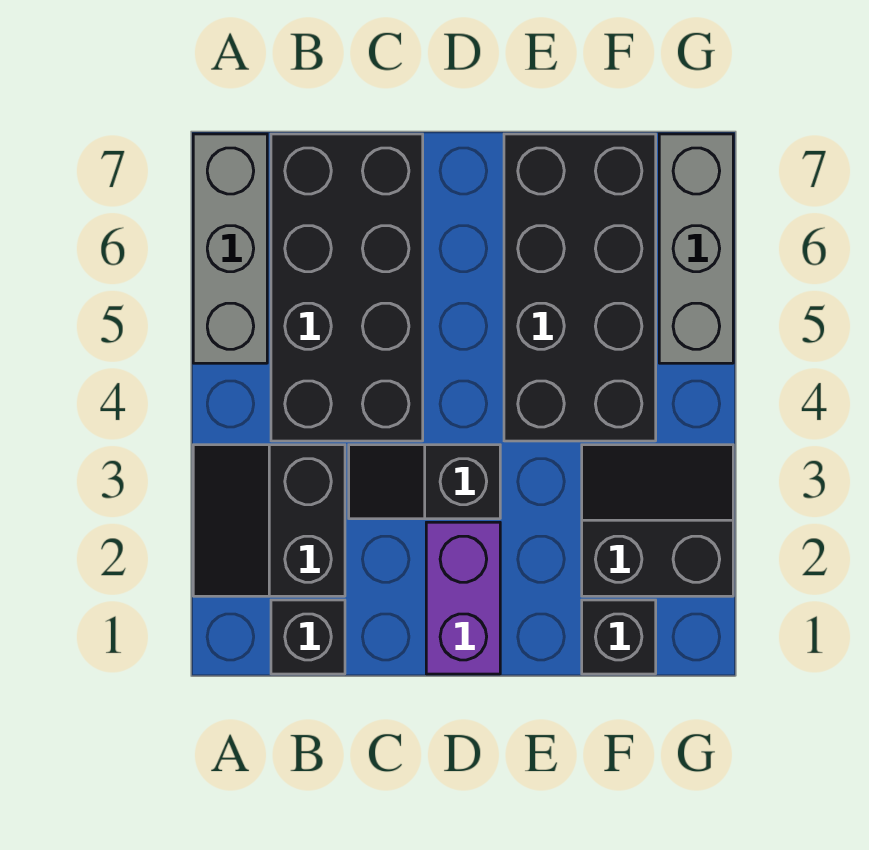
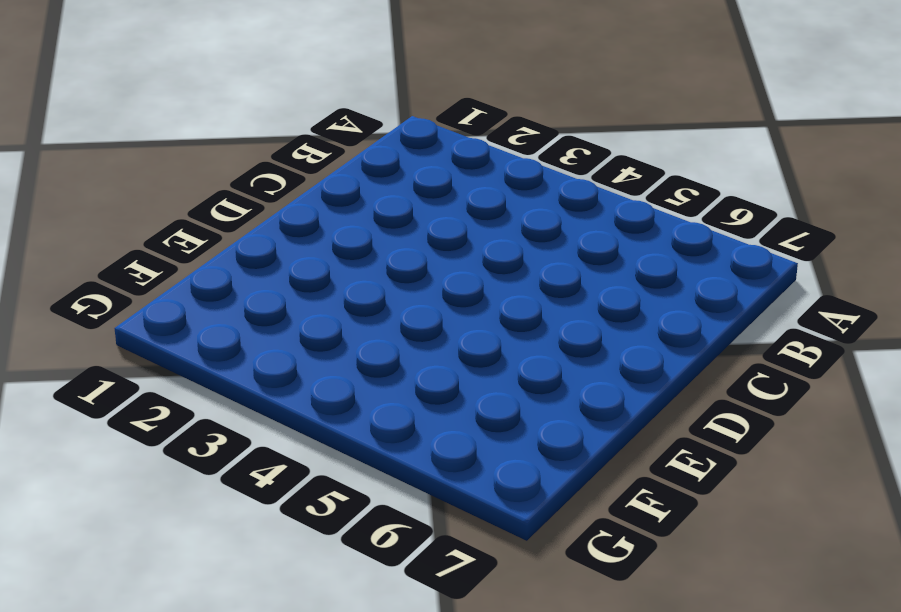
none -> black slope A2:B3 level 1 top B
none -> grey brick A5:A7 level 1

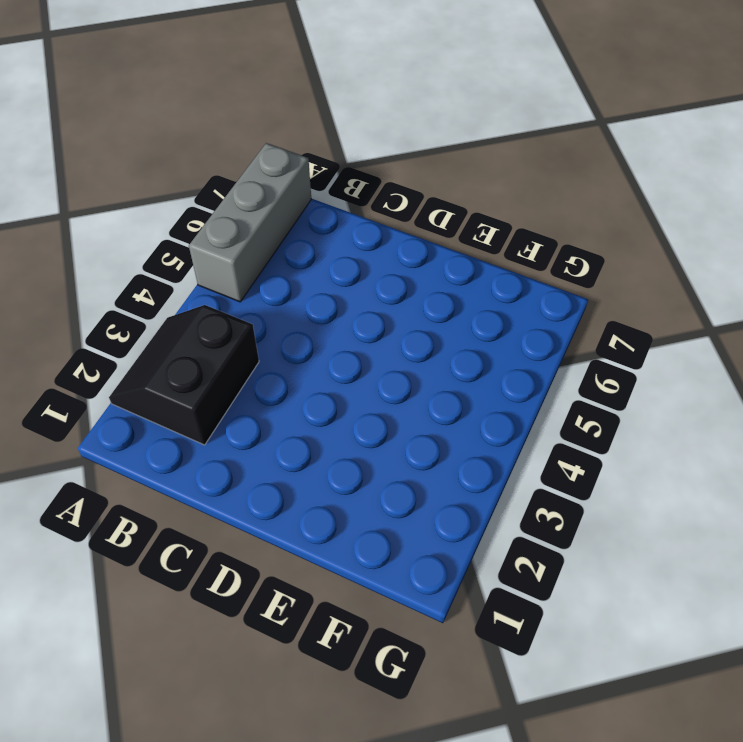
none -> black brick B1 level 1
none -> black brick B4:C7 level 1

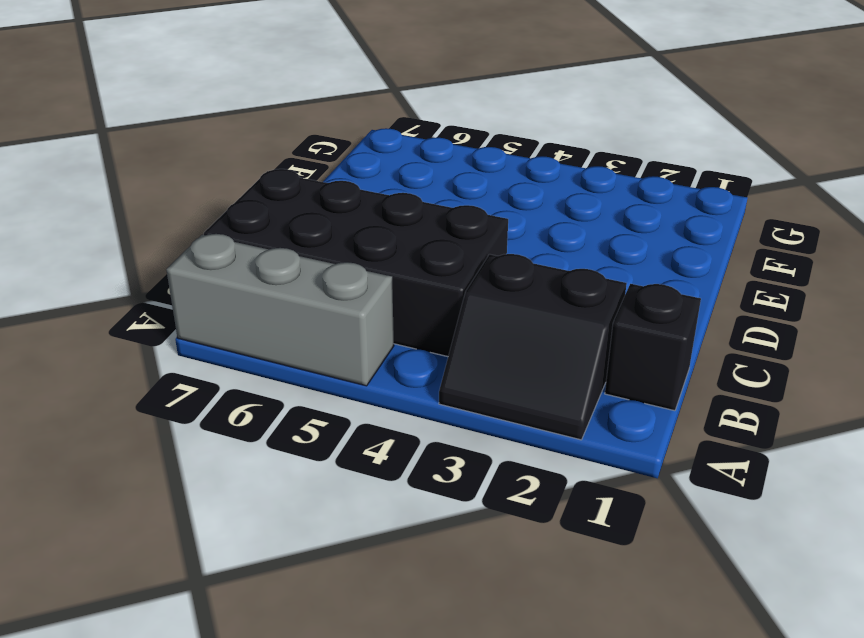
none -> black slope C3:D3 level 1 top D
none -> purple brick D1:D2 level 1

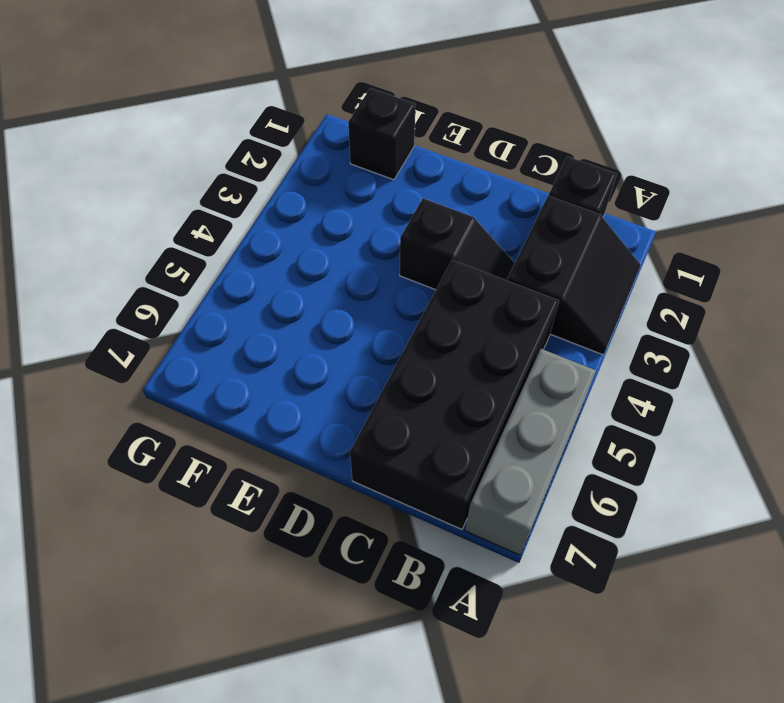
none -> purple brick D1:D2 level 1
none -> black brick E4:F7 level 1

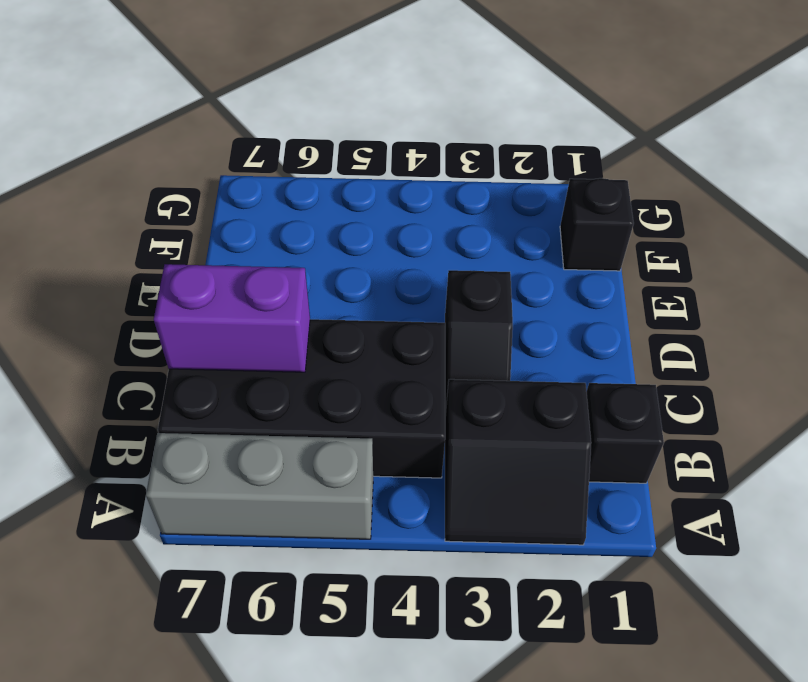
purple brick C6:C7 level 2 -> purple brick D1:D2 level 1
none -> black brick E4:F7 level 1
none -> black slope F2:G3 level 1 top 2

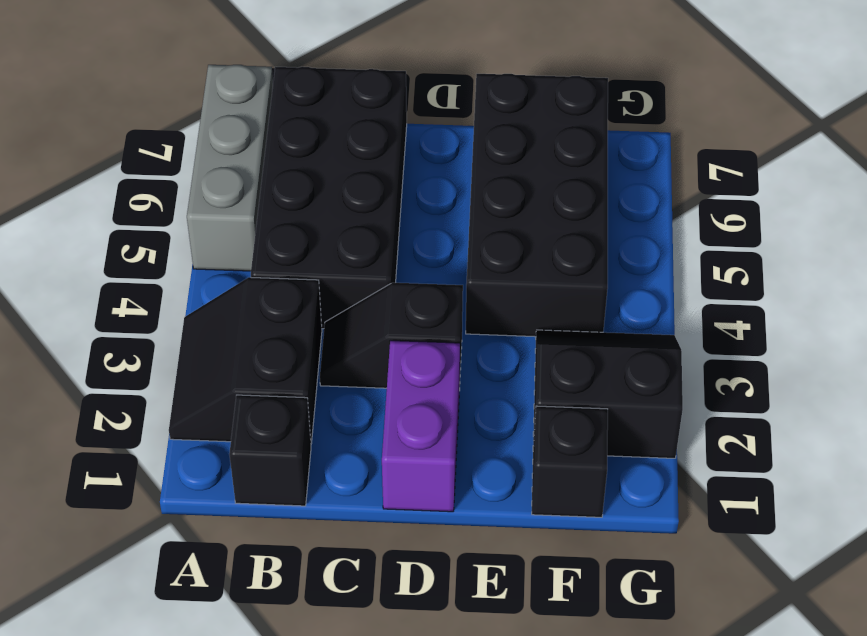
none -> grey brick G5:G7 level 1

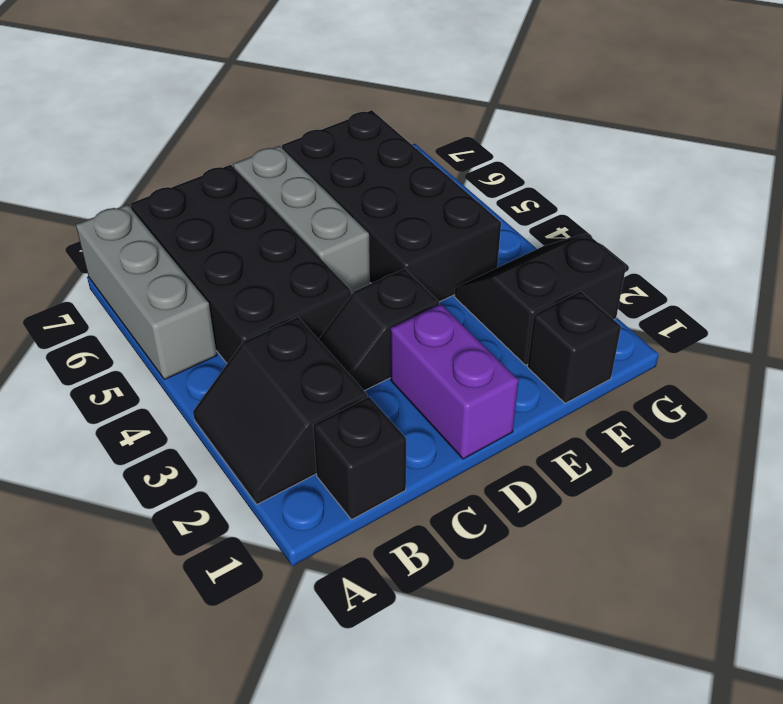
grey brick D5:D7 level 1 -> grey brick G5:G7 level 1

